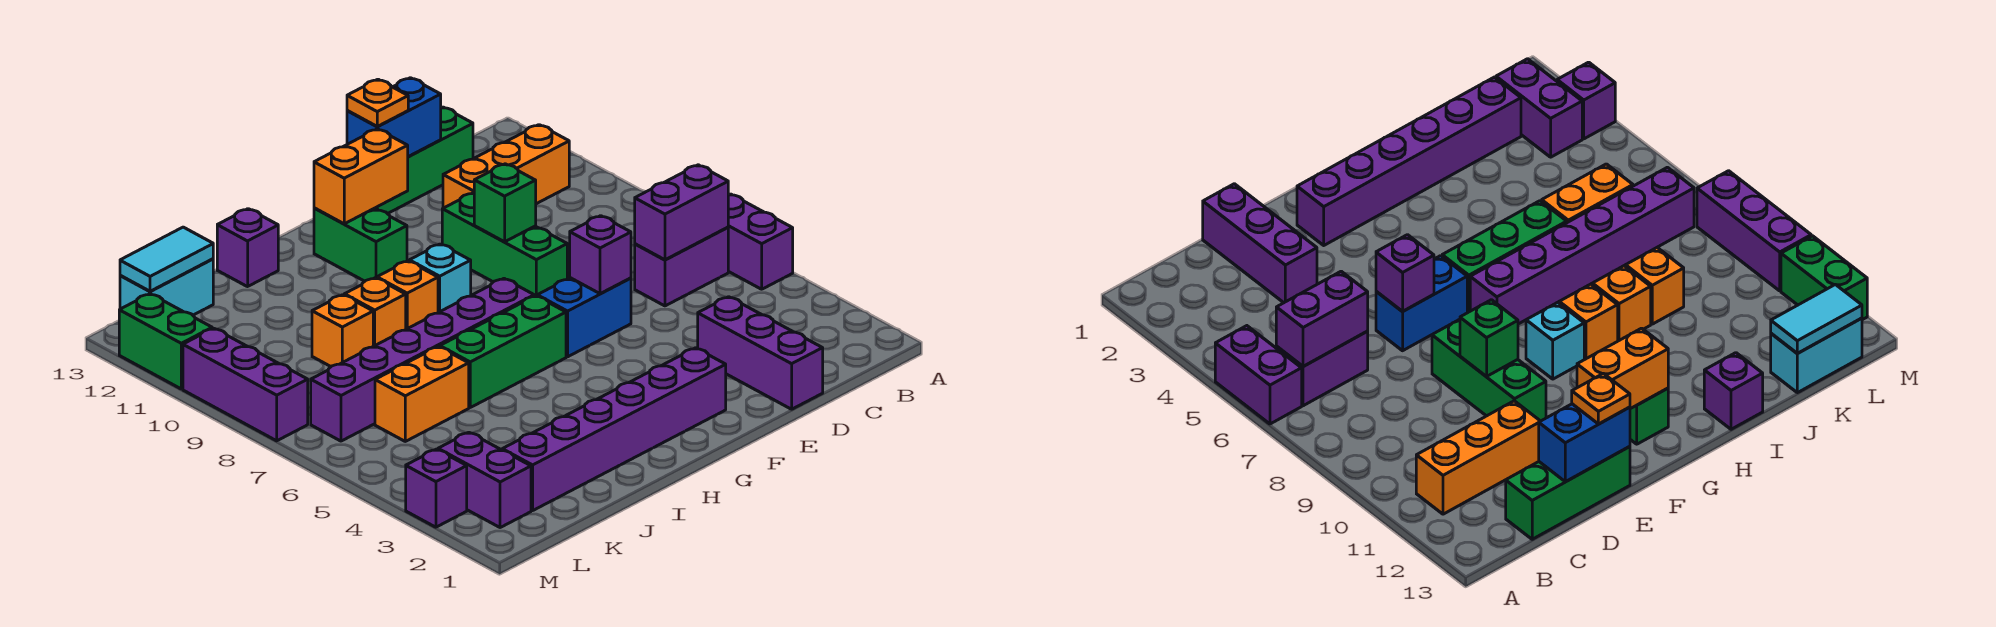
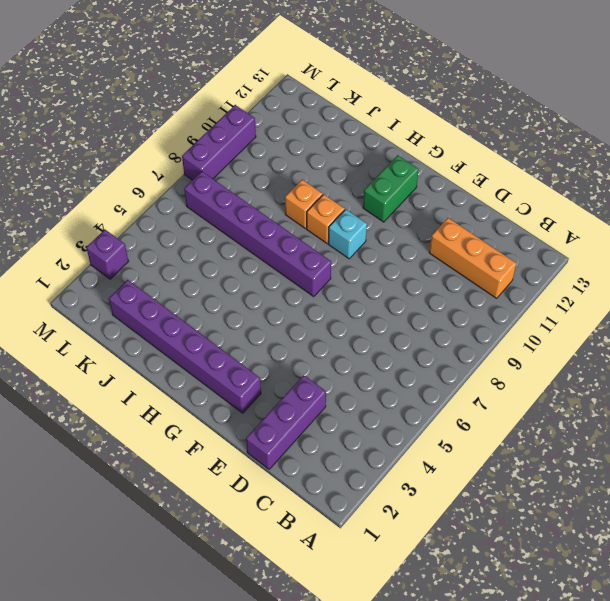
none -> purple brick A5:A6 level 1
none -> purple brick B6:C6 level 1
none -> green brick C13:E13 level 1

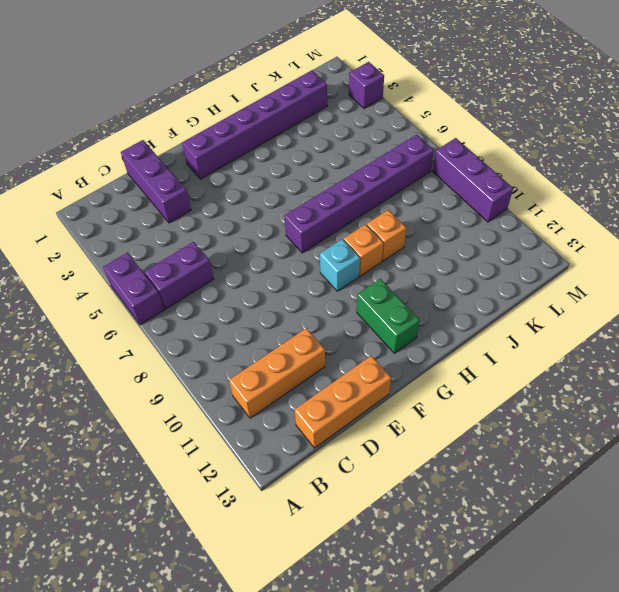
orange brick C13:E13 level 1 -> green brick C13:E13 level 1
none -> blue brick E6:F6 level 1
none -> green brick E8:E10 level 1
none -> green brick G6:I6 level 1

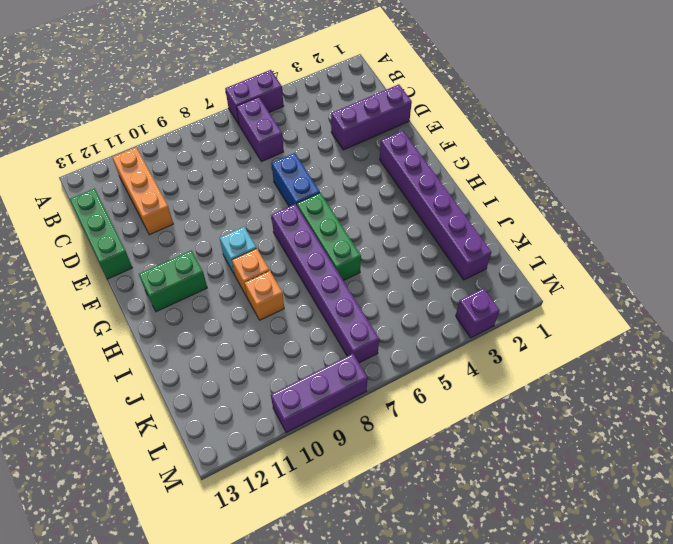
none -> green brick E8:E10 level 1
none -> purple brick I13 level 1
none -> orange brick J6:K6 level 1

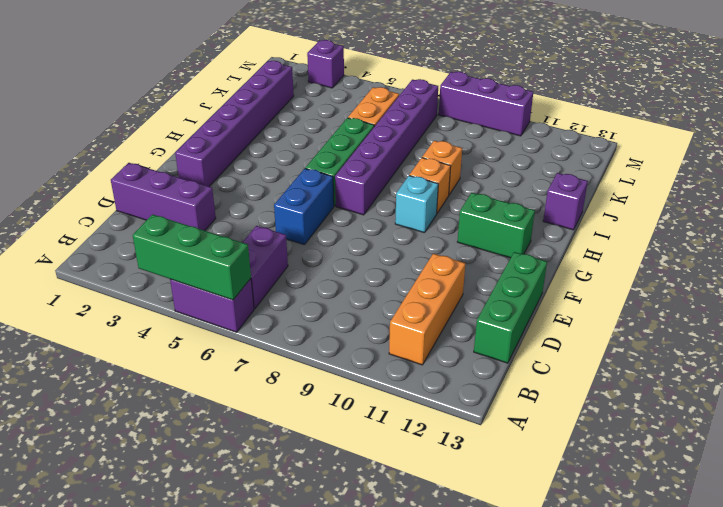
green brick A4:A6 level 2 -> green brick E8:E10 level 1
none -> orange brick J9 level 1
none -> cyan brick K13:L13 level 1
none -> purple brick L2:L3 level 1

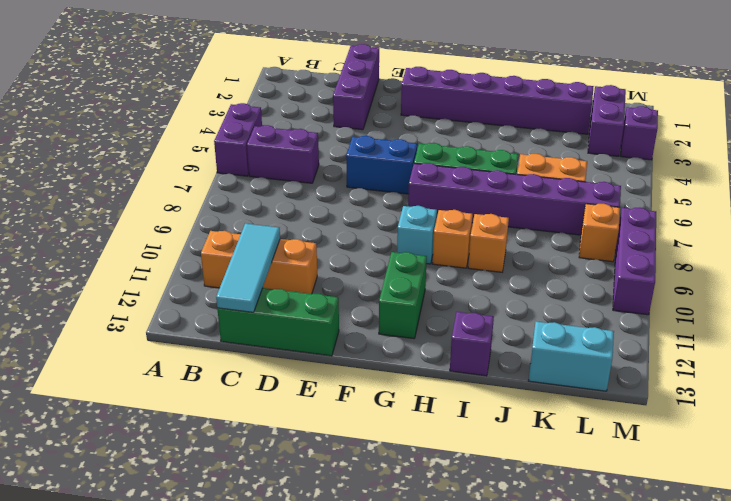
cyan tile C11:C13 level 2 -> none
orange brick L8 level 1 -> orange brick J9 level 1
none -> green brick E8:E10 level 1
none -> green brick M11:M12 level 1
none -> purple brick B6:C6 level 2

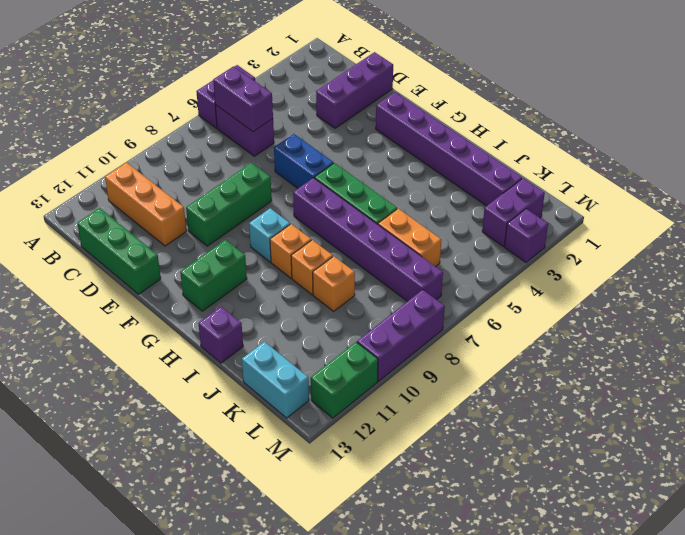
none -> blue brick D13:E13 level 2
none -> purple brick E6 level 2
none -> green brick E9 level 2

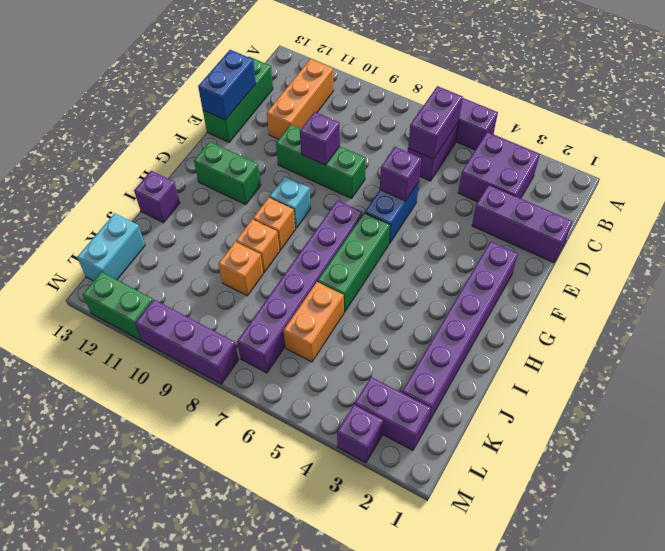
purple brick B3:C4 level 1 -> none
purple brick E9 level 2 -> green brick E9 level 2
none -> orange brick F12:G12 level 2
none -> cyan tile K13:L13 level 2
none -> orange plate E13 level 3

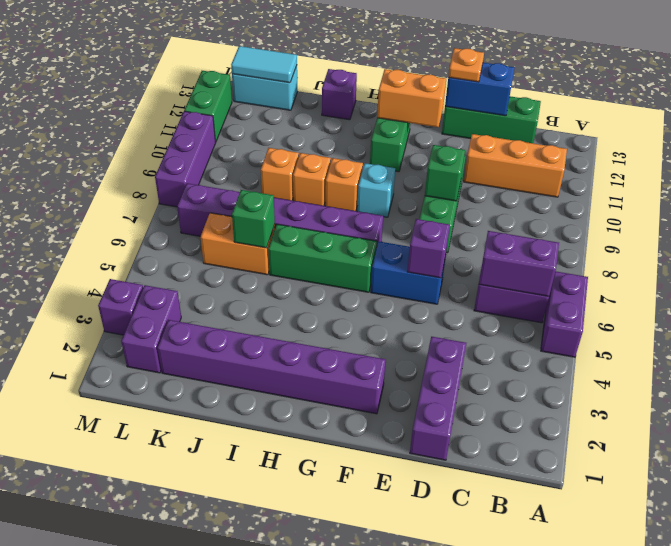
green brick J6 level 2 -> none

